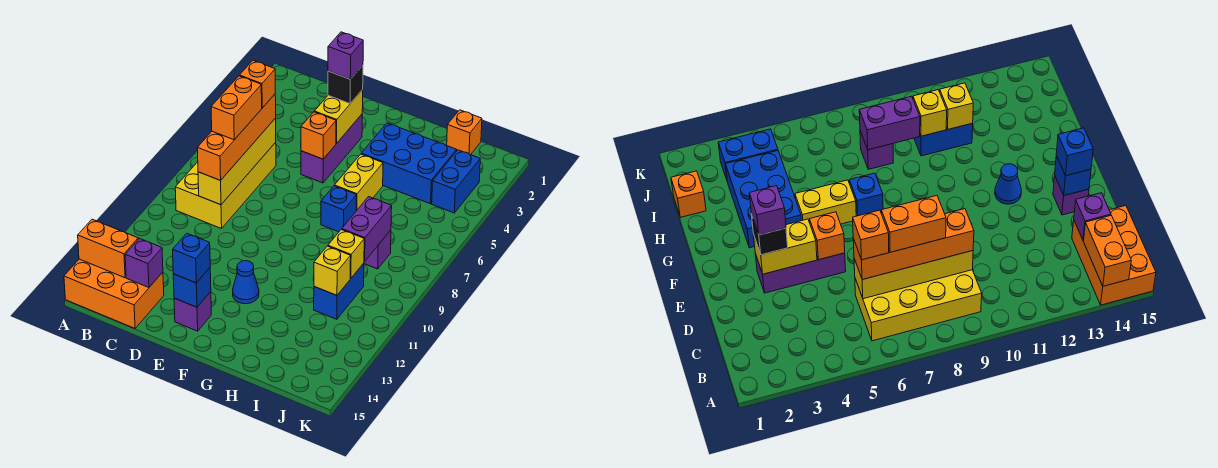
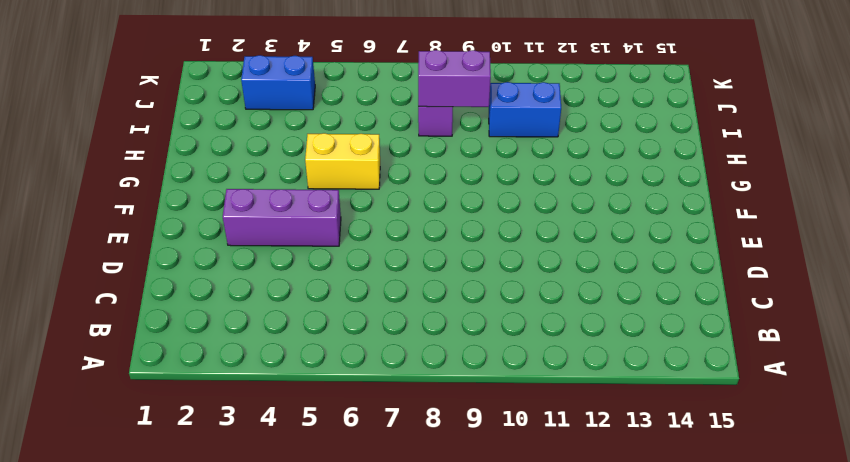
none -> orange brick A14:C15 level 1
none -> yellow brick B6:C9 level 1
none -> purple brick E14 level 1

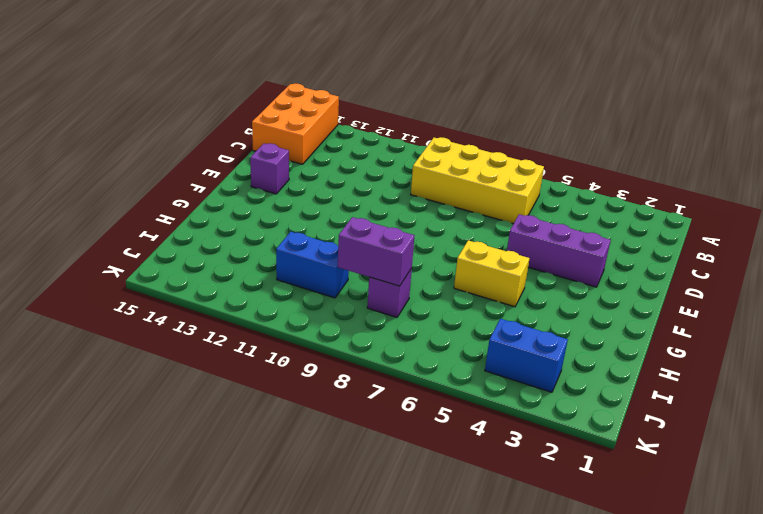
none -> blue cone F12 level 1
none -> blue brick G3:I4 level 1
none -> blue brick G7 level 1

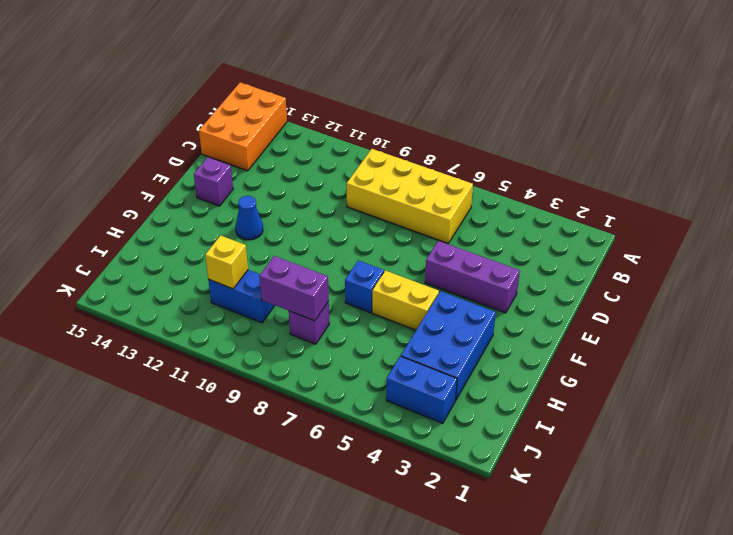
none -> orange brick I1 level 1
none -> orange brick A14:B14 level 2
none -> yellow brick C6:C9 level 2

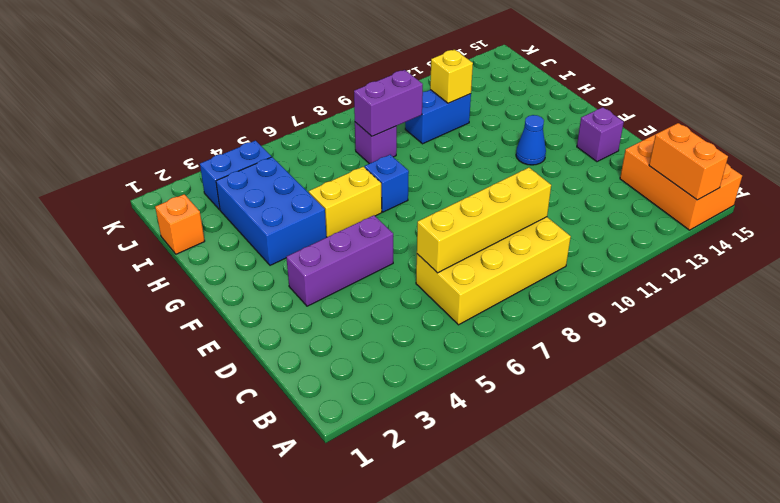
none -> purple brick C14 level 2
none -> yellow brick E3:E4 level 2
none -> orange brick E5 level 2

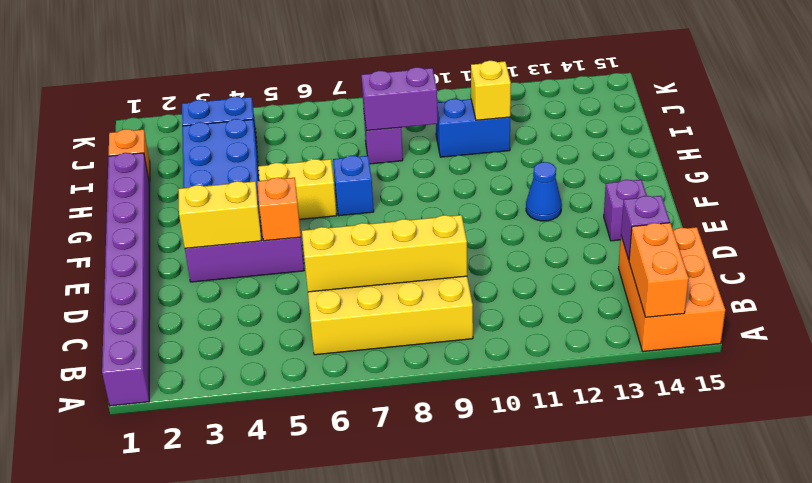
purple brick A1:H1 level 1 -> none
none -> blue brick E14 level 2
none -> yellow brick I10 level 2
none -> orange brick C6:C9 level 3

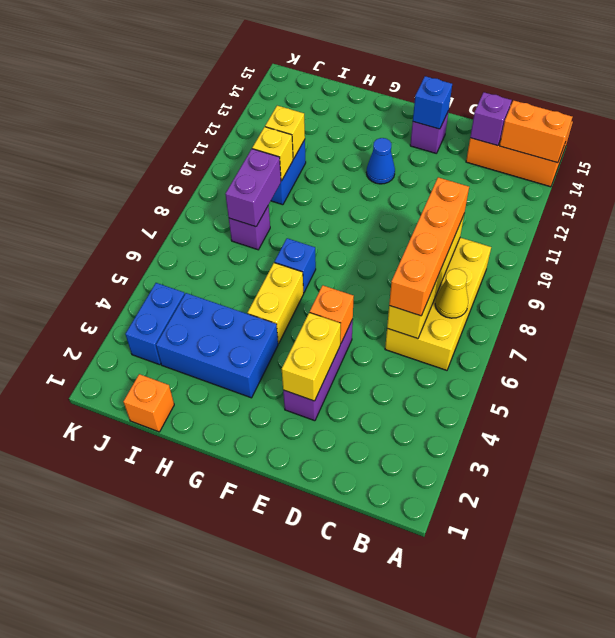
yellow cone B7 level 2 -> none
none -> black brick E3 level 3
none -> blue brick E14 level 3
none -> orange brick C6 level 4

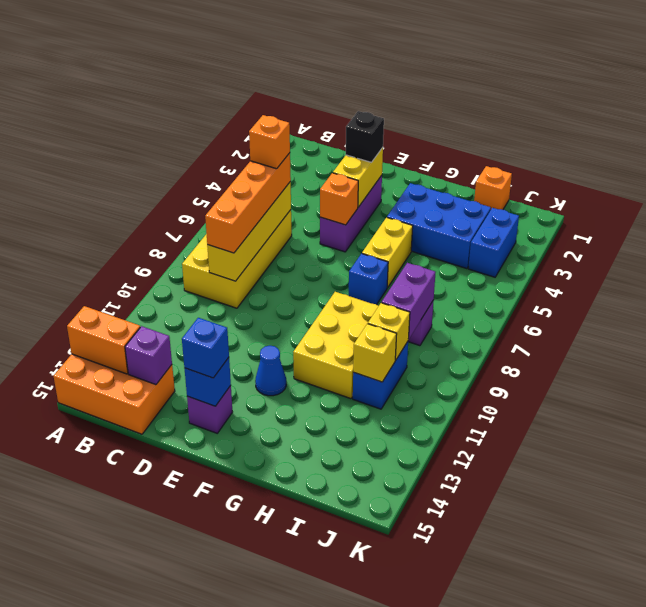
yellow brick G9:H11 level 1 -> none
none -> orange brick C7:C8 level 4
none -> purple brick E3 level 4

